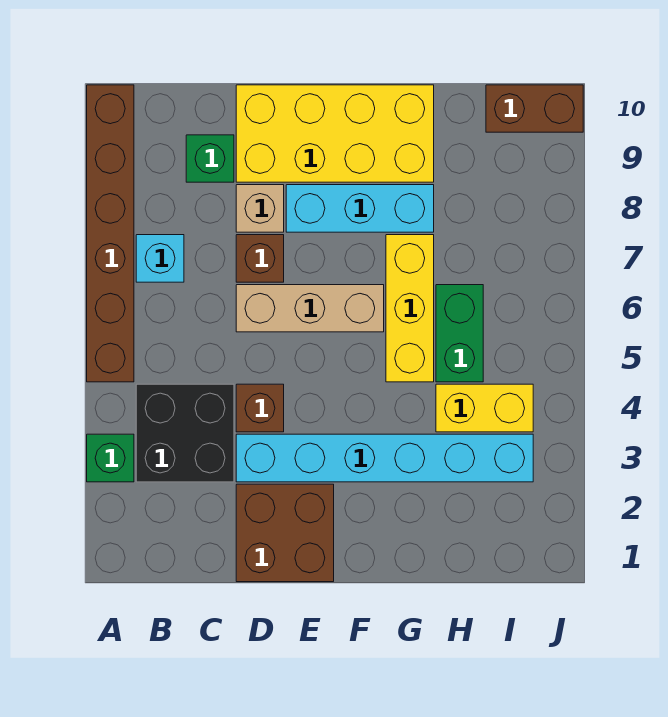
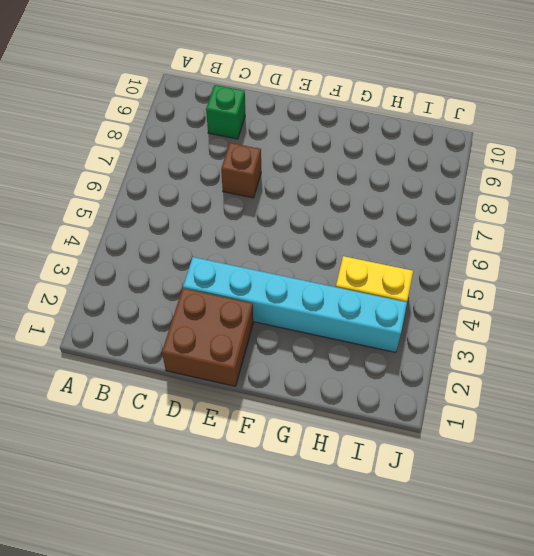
none -> green brick A3 level 1
none -> brown brick A5:A10 level 1
none -> black brick B3:C4 level 1

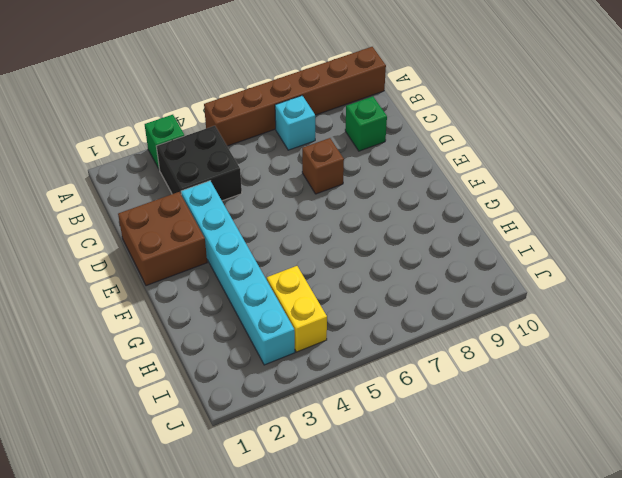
none -> brown brick D4 level 1
none -> tan brick D6:F6 level 1
none -> tan brick D8 level 1

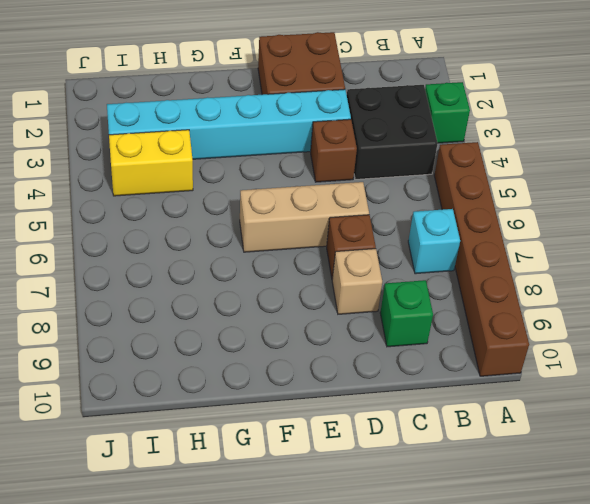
none -> yellow brick D9:G10 level 1
none -> cyan brick E8:G8 level 1
none -> yellow brick G5:G7 level 1

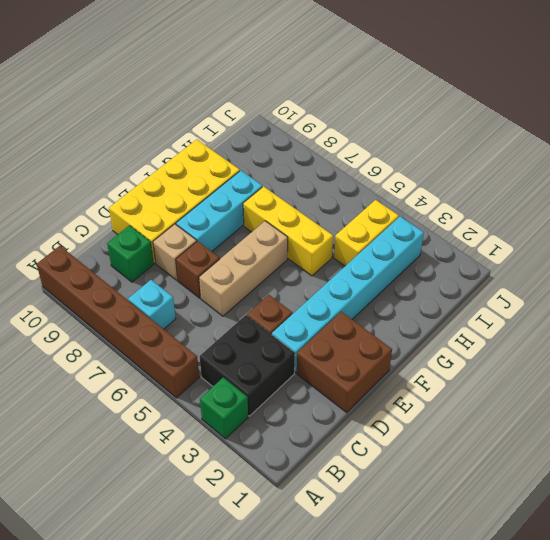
none -> green brick H5:H6 level 1
none -> brown brick I10:J10 level 1

